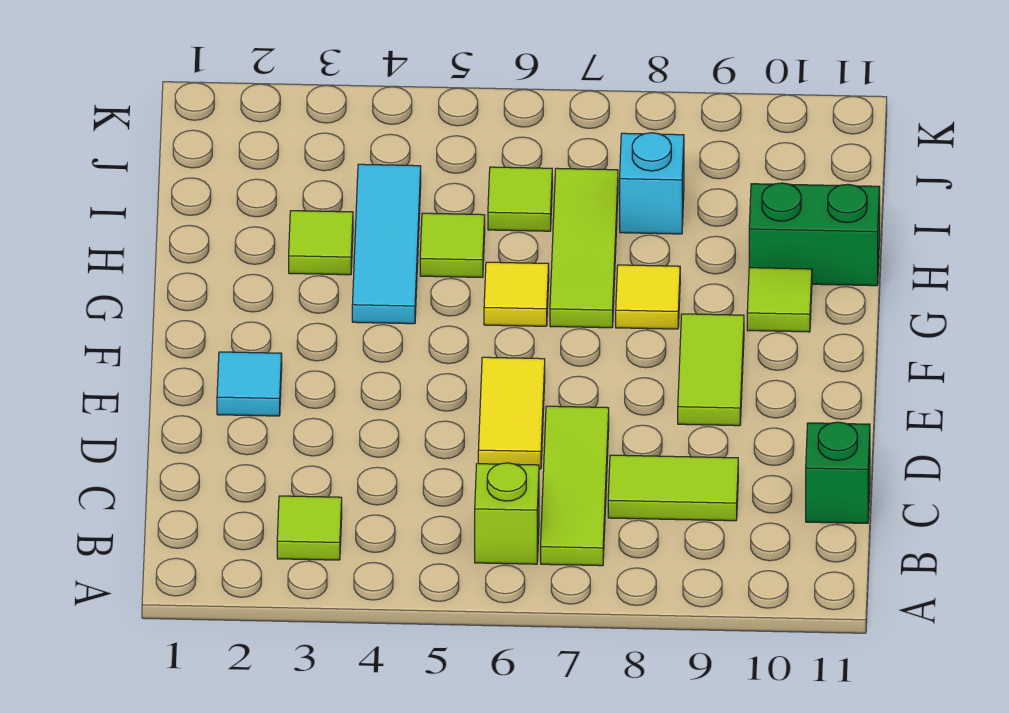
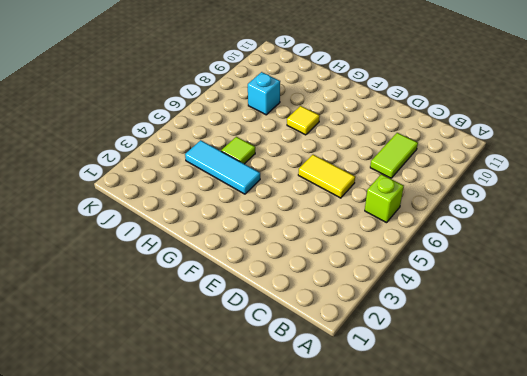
none -> lime tile B3 level 1
none -> lime tile B7:D7 level 1
none -> green brick C11 level 1

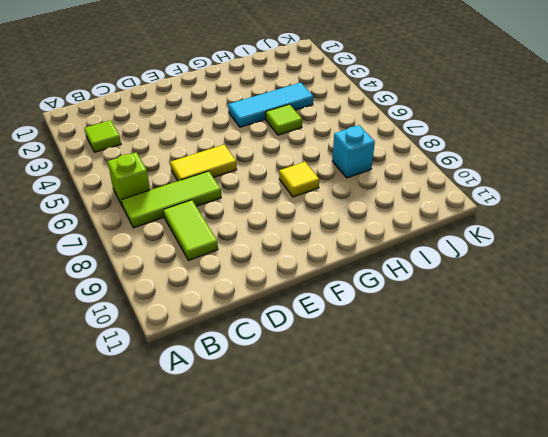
none -> green brick C11 level 1
none -> cyan tile E2 level 1
none -> lime tile E9:F9 level 1

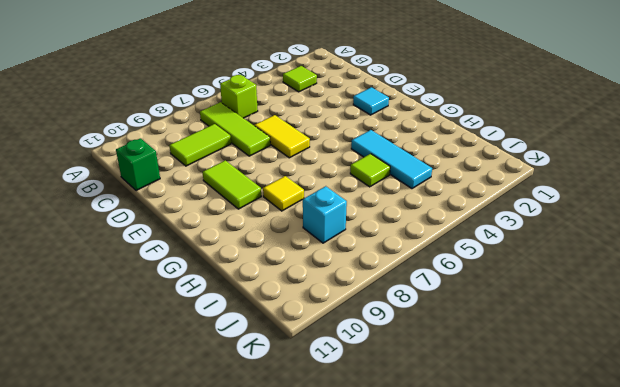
none -> yellow tile G6 level 1
none -> lime tile G7:I7 level 1
none -> lime tile G10 level 1

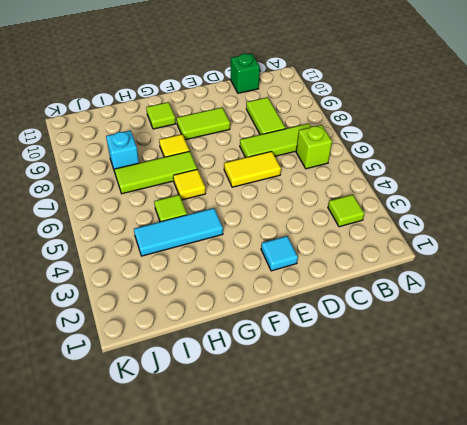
none -> lime tile H3 level 1
none -> green brick H10:H11 level 1
none -> lime tile I6 level 1

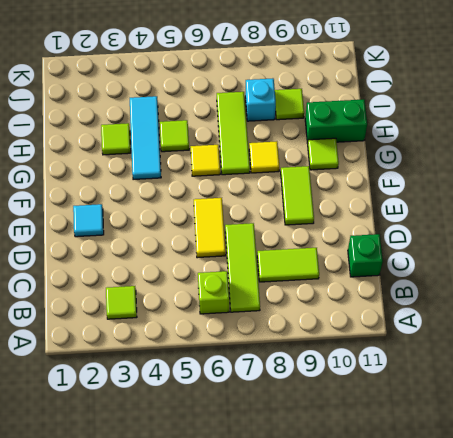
lime tile I9 level 1 -> lime tile I6 level 1

